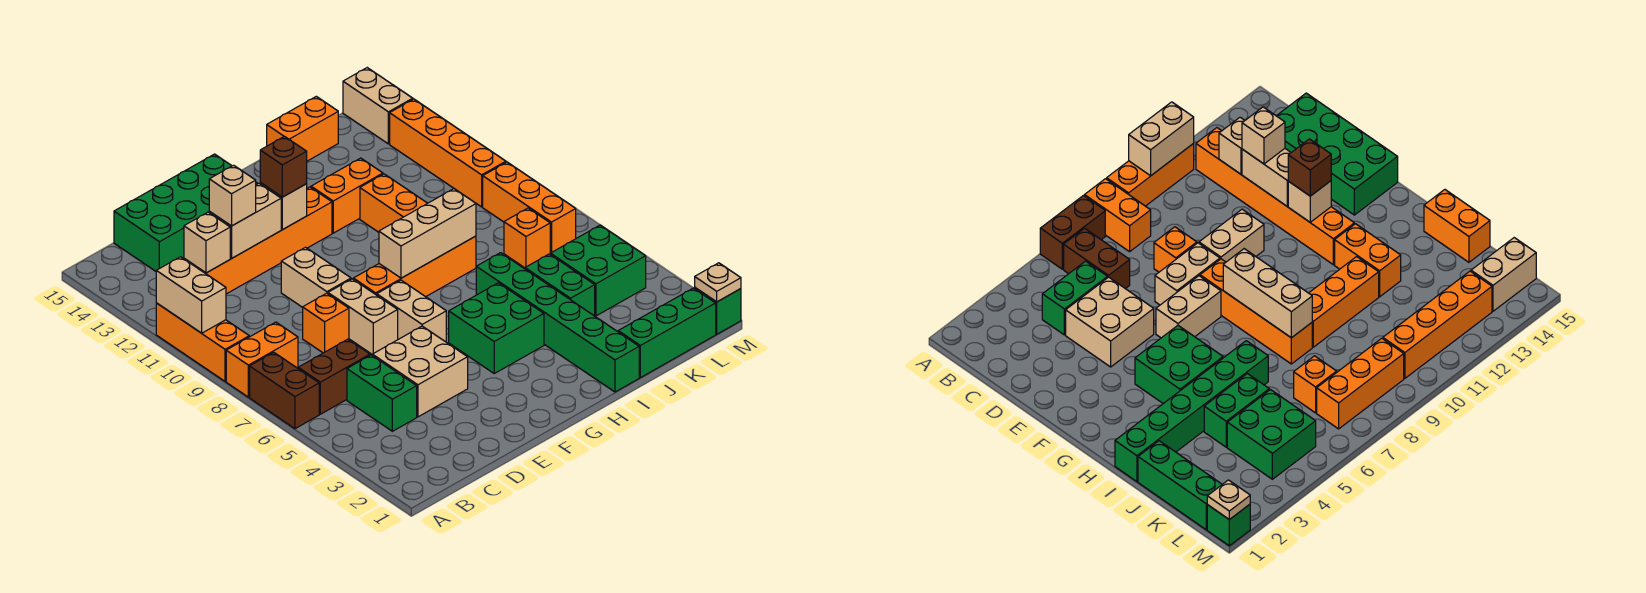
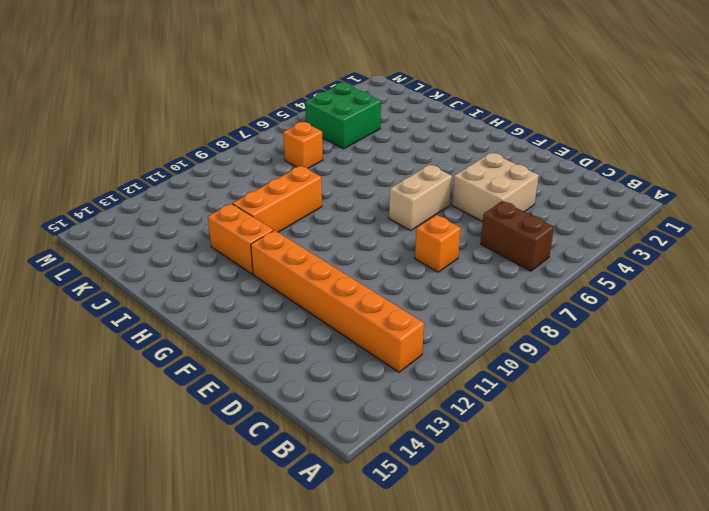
none -> brown brick A6:A7 level 1
none -> orange brick A8:B8 level 1
none -> orange brick A9:A11 level 1
none -> green brick C4:C5 level 1

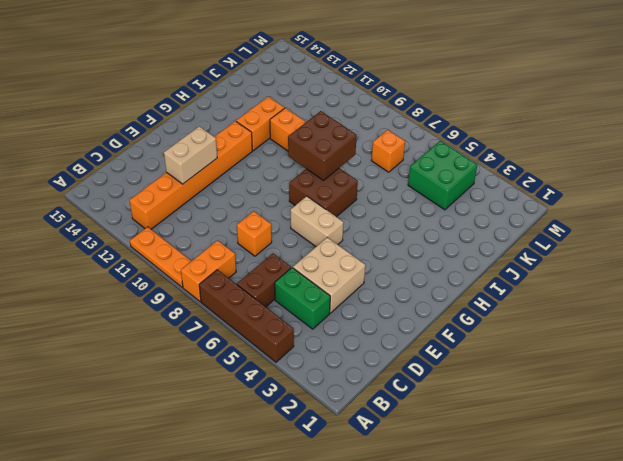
brown brick A4:A7 level 1 -> brown brick A6:A7 level 1
orange plate A9:A11 level 1 -> orange brick A9:A11 level 1
brown brick G7:H8 level 1 -> orange brick F8:I8 level 1
brown brick H8:I9 level 2 -> tan brick G8:I8 level 2
none -> green brick C14:F15 level 1
none -> tan brick E7:E8 level 1
none -> tan brick E9:E10 level 1
none -> green brick G4:H5 level 1

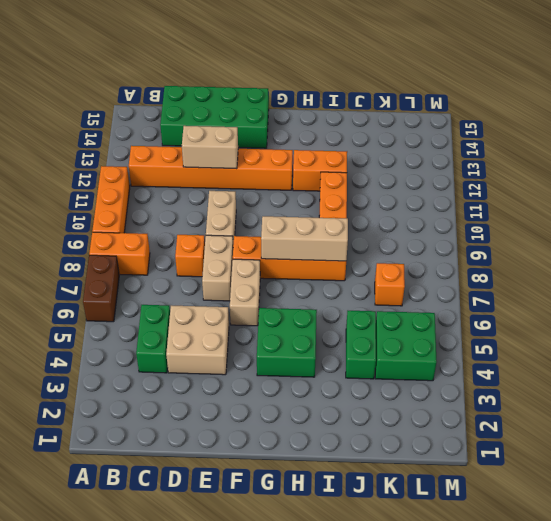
none -> brown brick B6:C6 level 1
none -> green brick I1:I6 level 1
none -> orange brick I15:J15 level 1
none -> green brick J1:L1 level 1

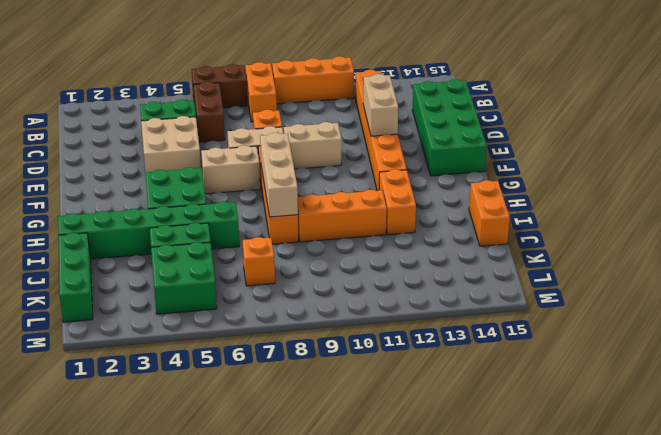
none -> orange brick L7:L9 level 1
none -> orange brick L10:L13 level 1
none -> tan brick L14:L15 level 1
none -> green brick M1 level 1

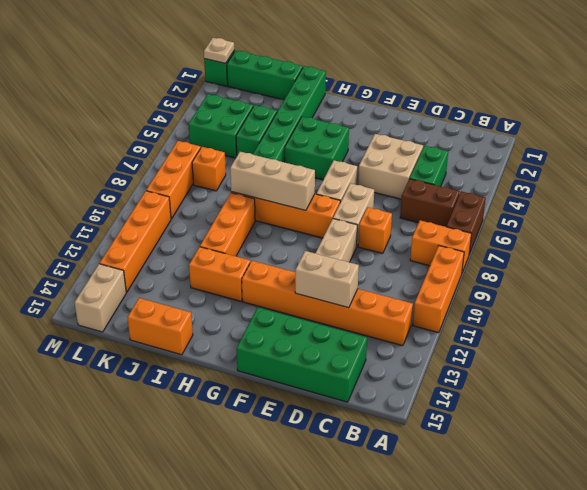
none -> tan brick A10:A11 level 2
none -> tan brick C12 level 2
none -> tan brick F12 level 2
none -> tan brick D12 level 3

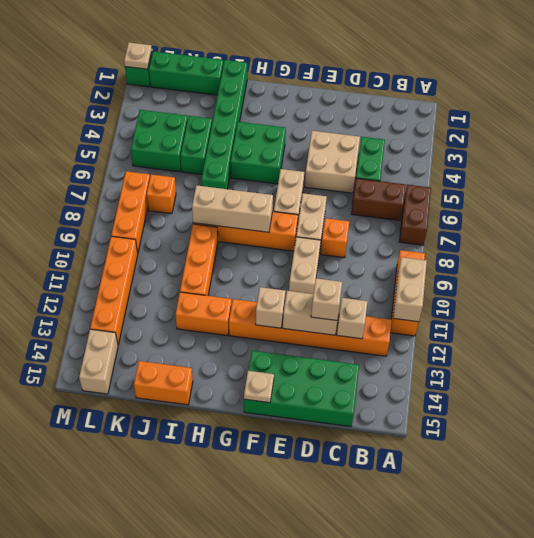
tan plate F15 level 2 -> none
none -> orange brick A8:B8 level 1
none -> brown brick F12 level 3

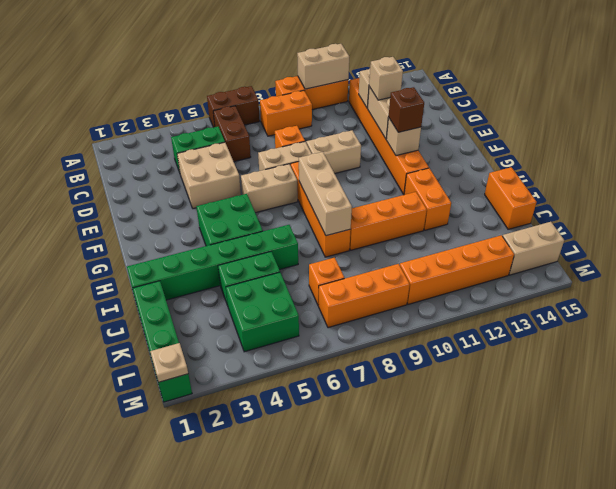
orange brick B8:B9 level 1 -> orange brick A8:B8 level 1
none -> green brick C14:F15 level 1

